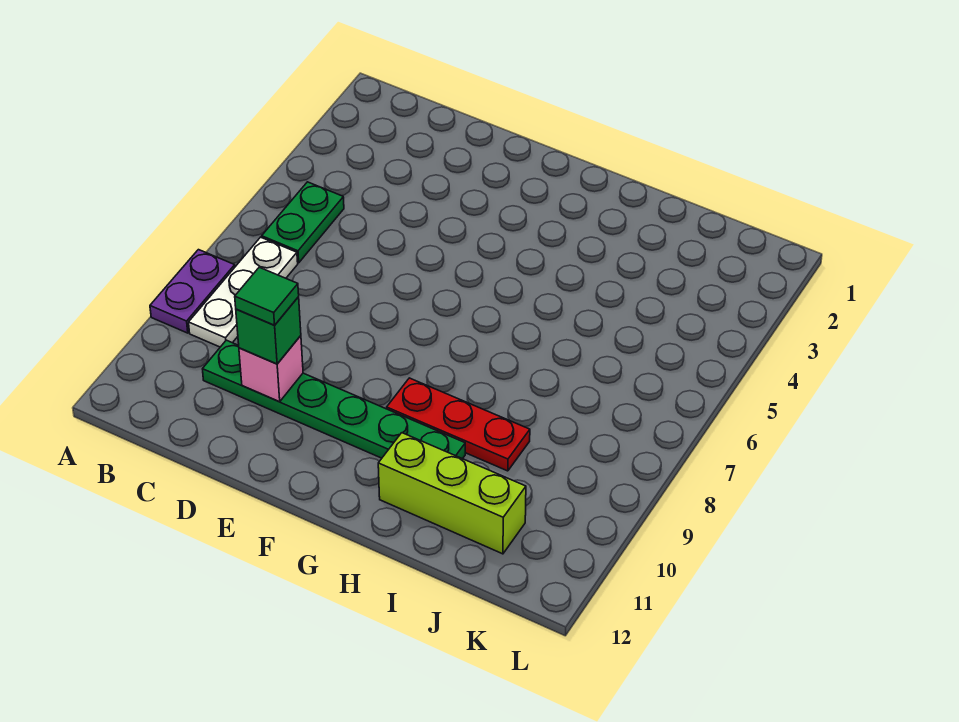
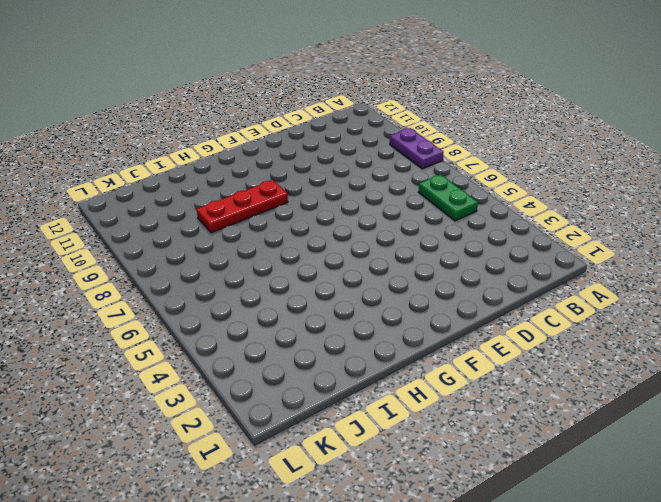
none -> white plate B7:B9 level 1
none -> green plate C10:H10 level 1

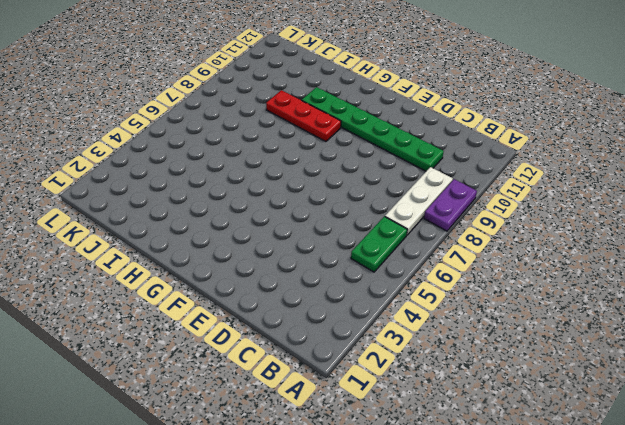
none -> lime brick H11:J11 level 1
none -> pink brick D10 level 2

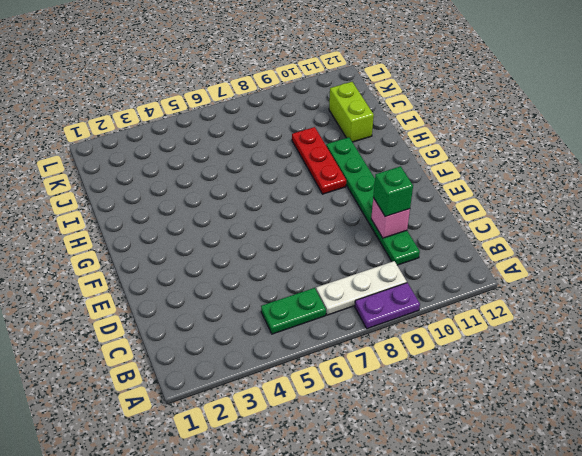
lime brick I11:J11 level 1 -> lime brick H11:J11 level 1
none -> green tile D10 level 4

